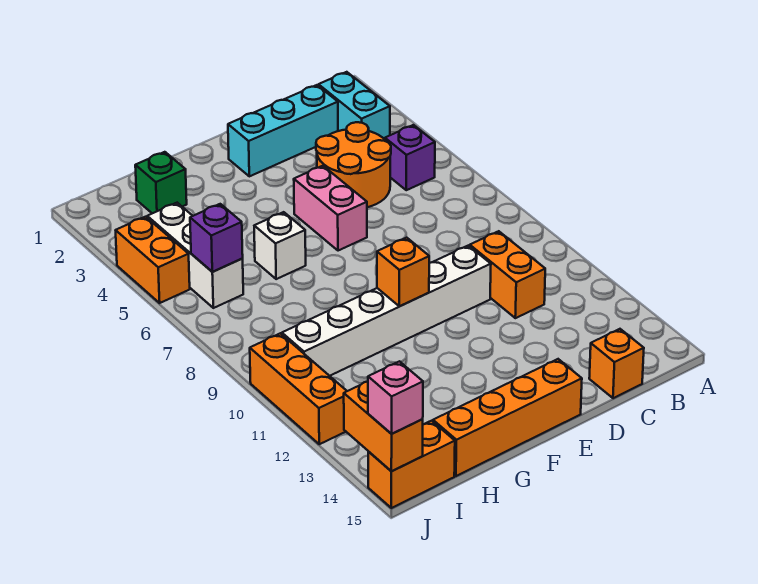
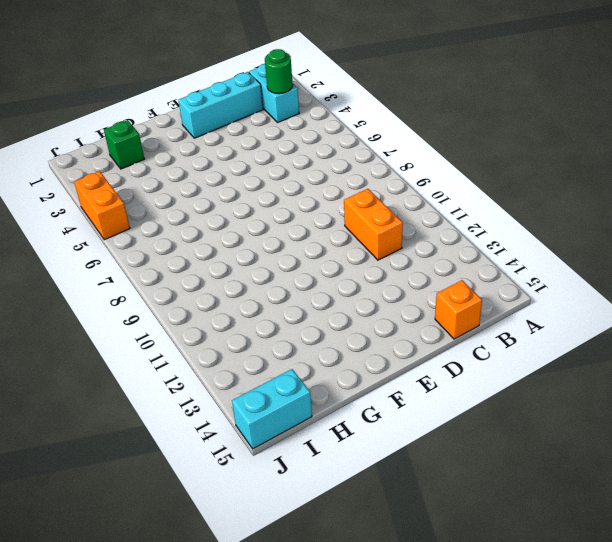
green round brick B3 level 2 -> none
cyan brick I15:J15 level 1 -> orange brick I15:J15 level 1
none -> purple brick B5 level 1
none -> orange round brick C4:D5 level 1
none -> white brick D10:I10 level 1

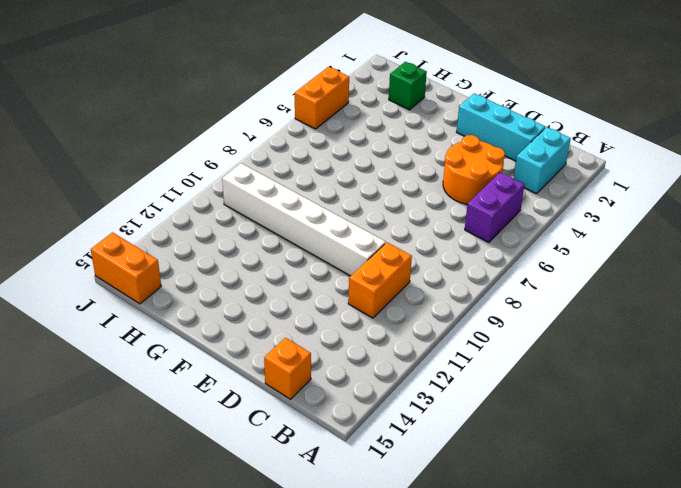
purple brick B5:B6 level 1 -> purple brick B5 level 1
none -> pink brick E5:E6 level 1
none -> orange brick E15:H15 level 1
none -> white brick G6 level 1

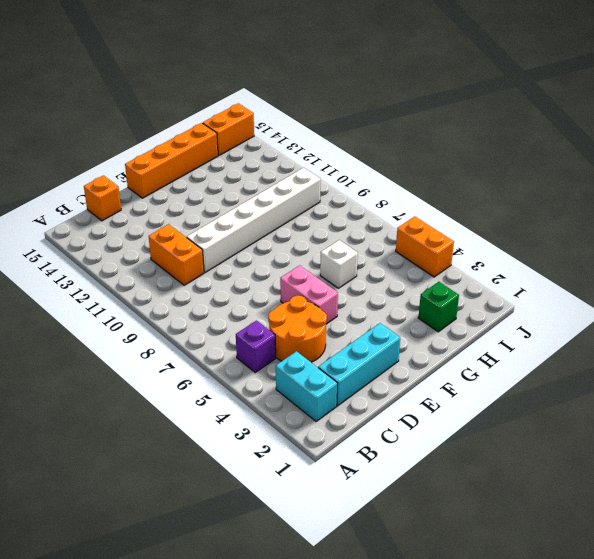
none -> white brick I4:I6 level 1
none -> orange brick J10:J12 level 1
none -> orange brick F10 level 2

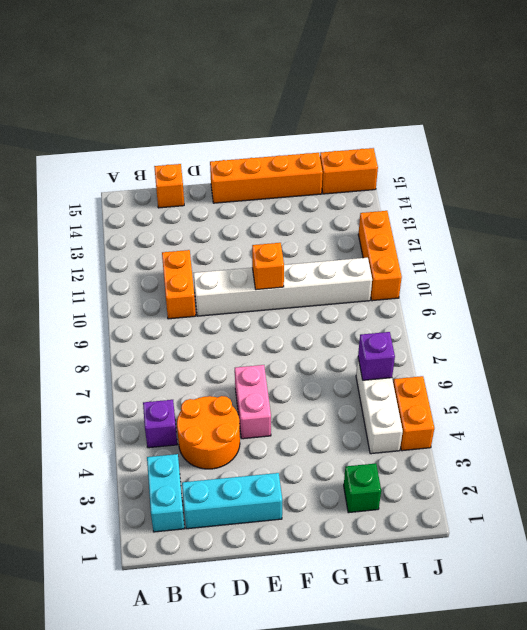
none -> white brick G6 level 1
none -> orange brick J14:J15 level 2
none -> pink brick J15 level 3

